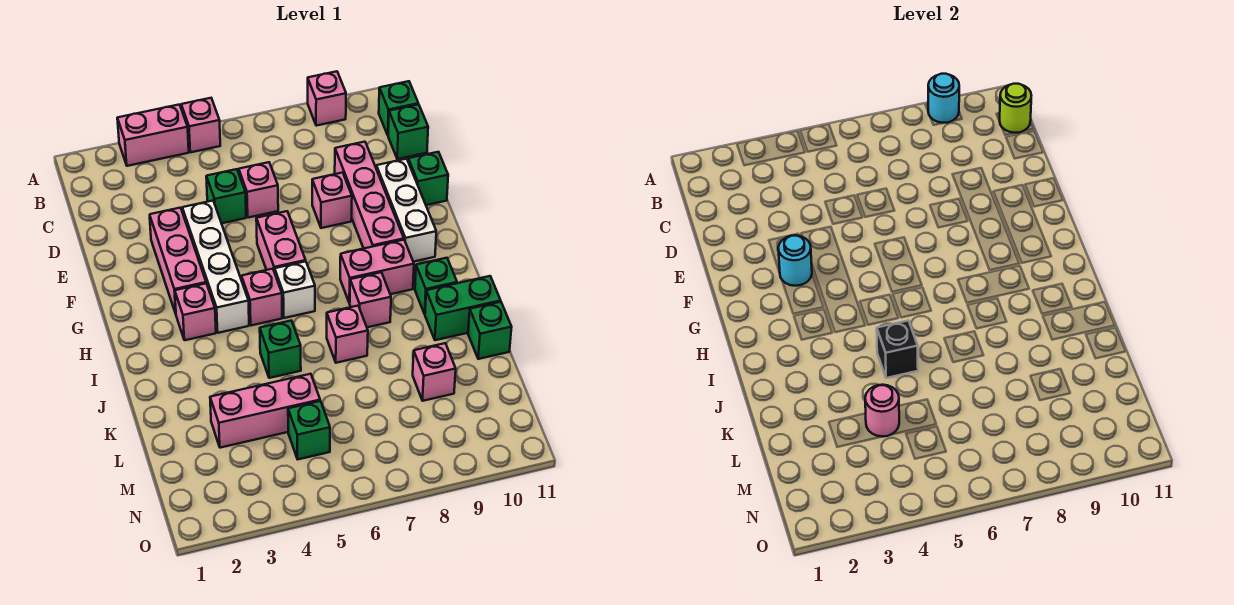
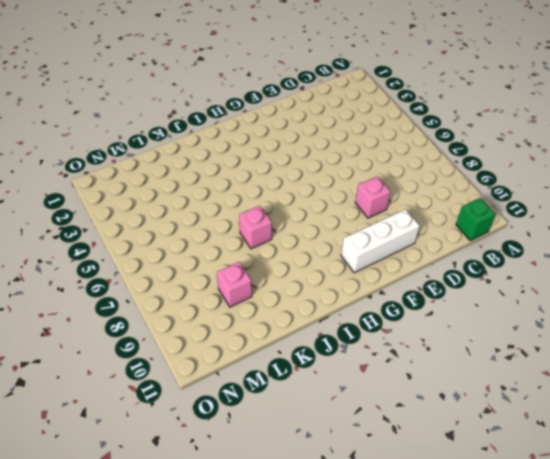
none -> pink brick A3:A4 level 1
none -> pink brick A5 level 1
none -> pink brick A9 level 1
none -> green brick C11 level 1

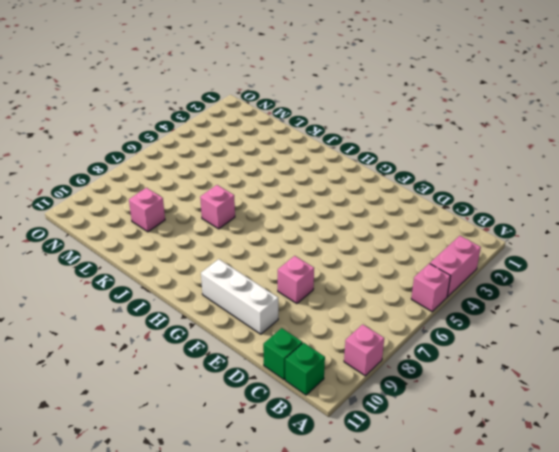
none -> green brick D5 level 1
none -> pink brick D6 level 1
none -> pink brick D9:G9 level 1
none -> pink brick E3:G3 level 1

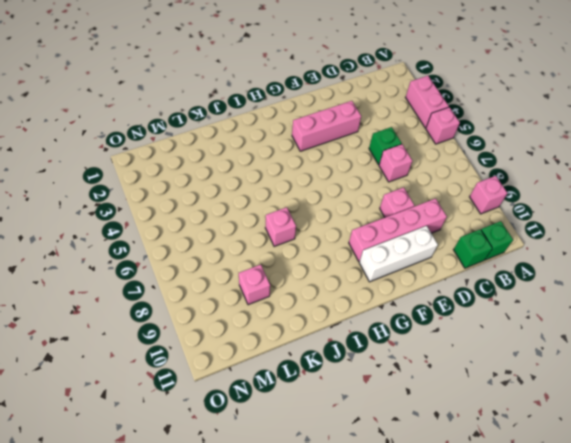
none -> white brick E4:H4 level 1
none -> green brick E11 level 1
none -> pink brick F6:G6 level 1
none -> pink brick H3 level 1

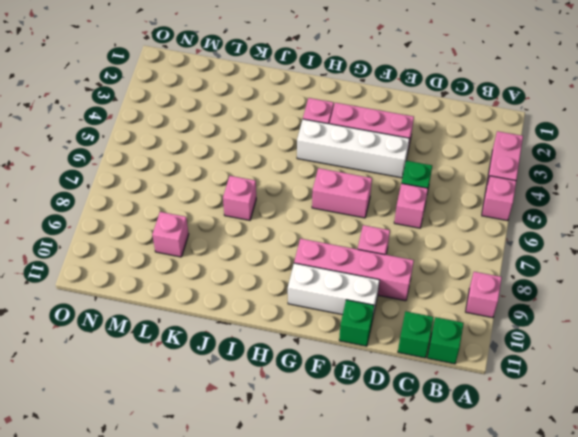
none -> pink brick H5 level 1
none -> white brick H6 level 1
none -> pink brick H8:H9 level 1
none -> pink brick I8 level 1

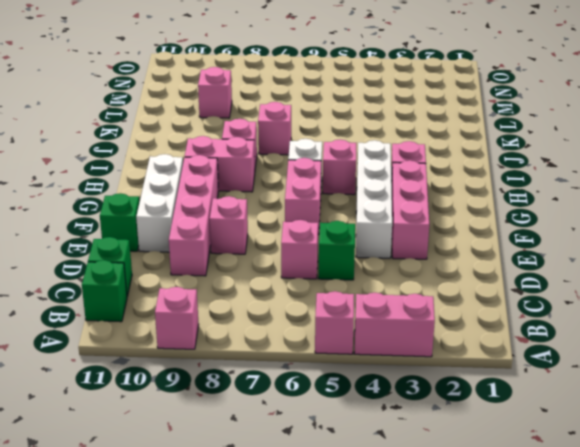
none -> green brick I10 level 1
none -> green brick J5 level 1
none -> green brick J10:J11 level 1
none -> green brick K11 level 1

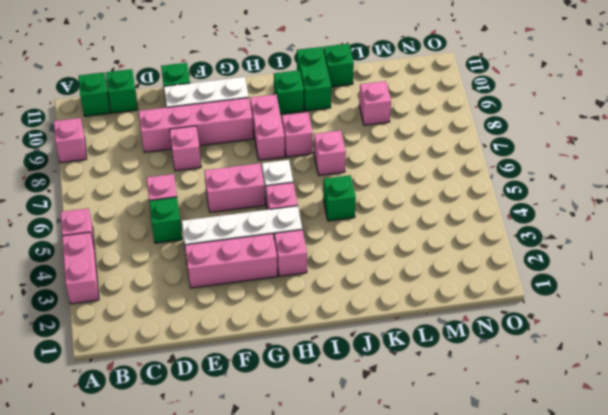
none -> pink brick L3:L5 level 1
none -> green brick M5 level 1
none -> cyan round brick A9 level 2
none -> lime round brick B11 level 2

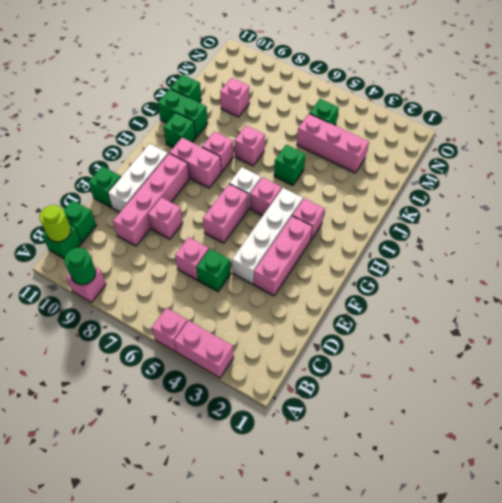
green round brick A9 level 2 -> cyan round brick A9 level 2
none -> cyan round brick F3 level 2
none -> black brick J5 level 2
none -> pink round brick L4 level 2

